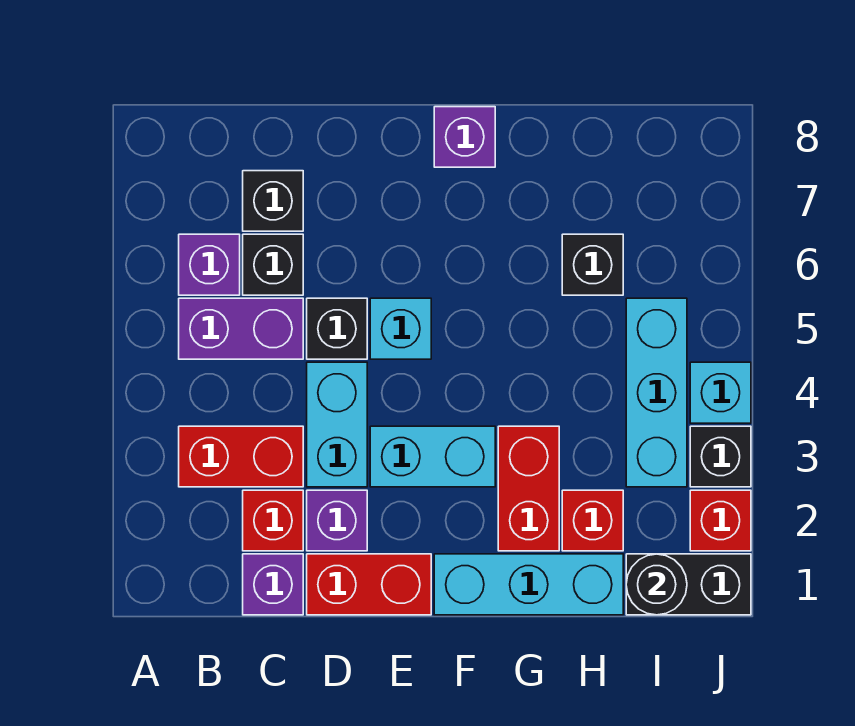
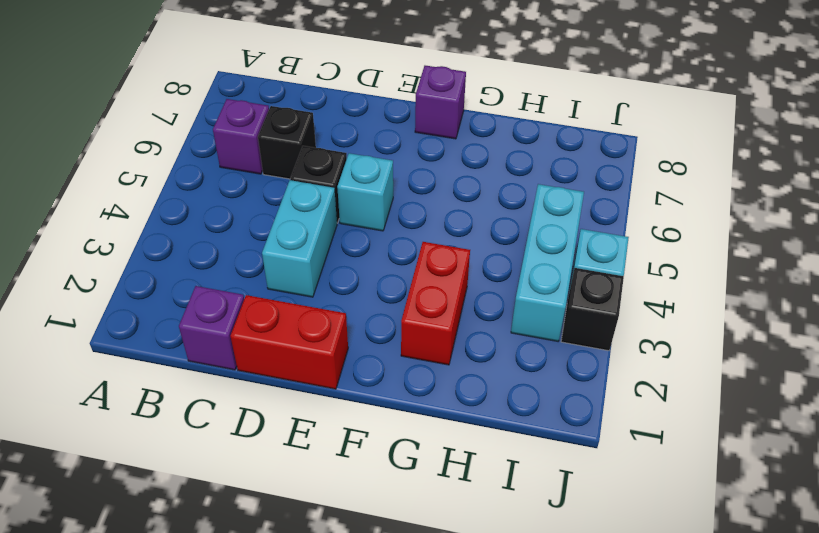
none -> red brick B3:C3 level 1
none -> purple brick B5:C5 level 1
none -> red brick C2 level 1

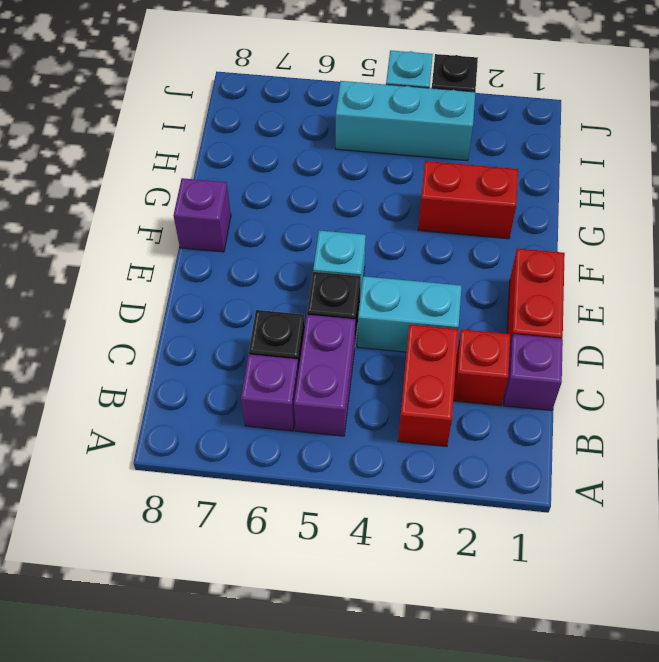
none -> black brick C7 level 1
none -> purple brick D2 level 1
none -> cyan brick E3:F3 level 1

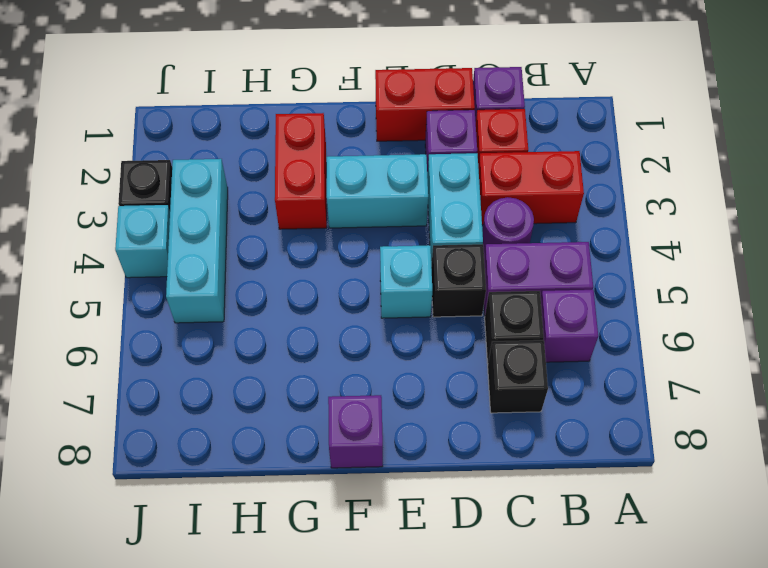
purple round brick C4 level 1 -> none
none -> cyan brick F1:H1 level 1
none -> red brick H2 level 1
none -> black brick H6 level 1

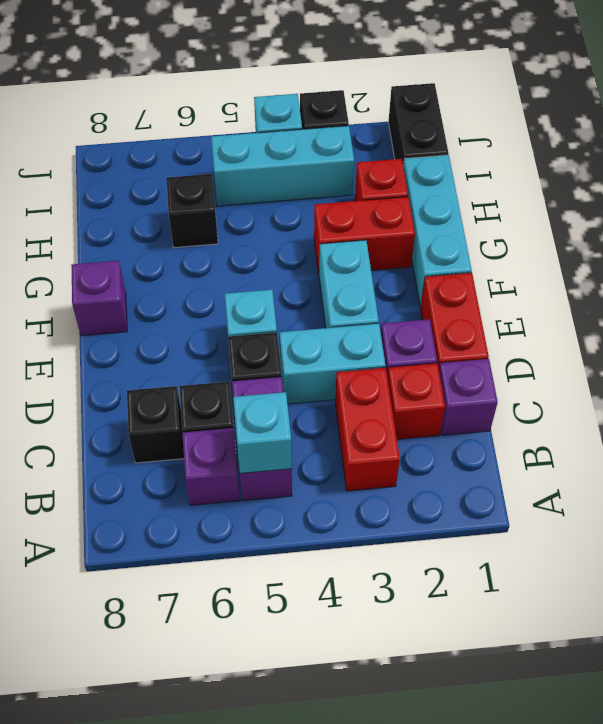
cyan brick B5 level 2 -> none
none -> red brick J2 level 1
none -> black round brick I1 level 2

